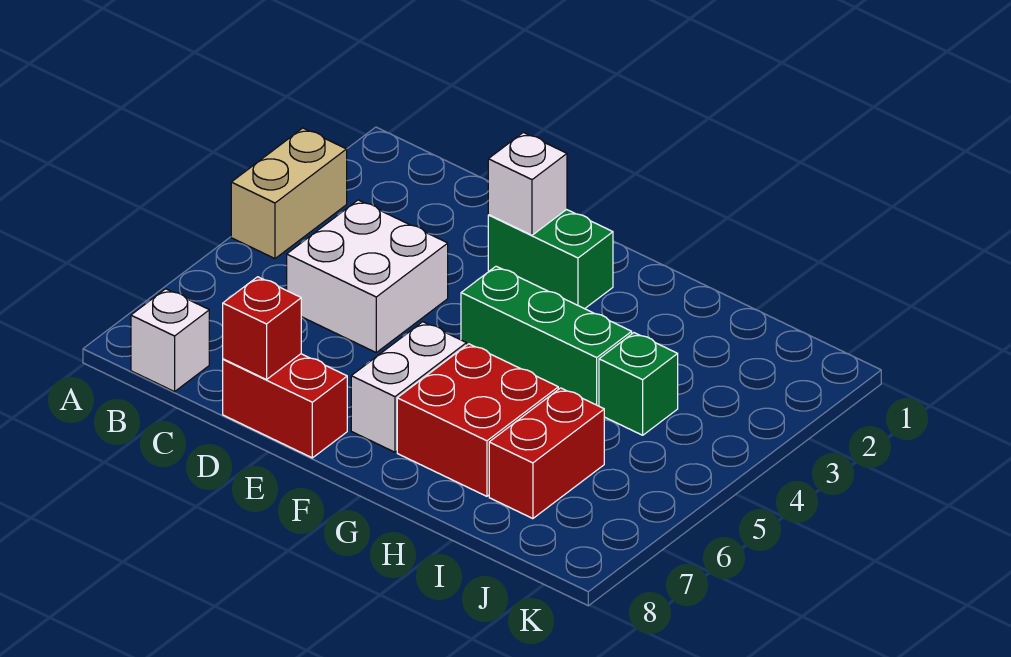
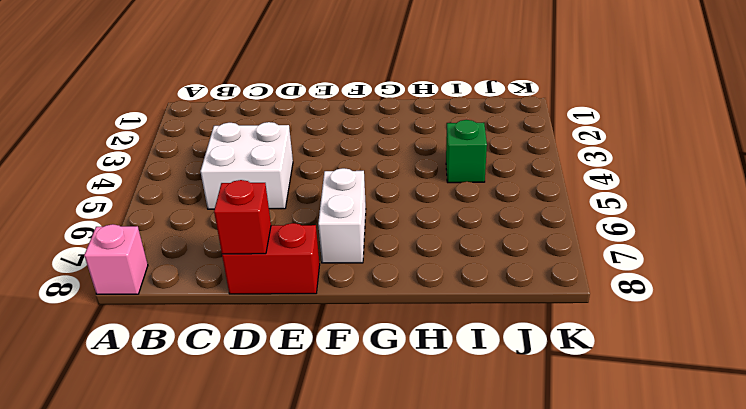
pink brick A8 level 1 -> none
none -> tan brick A3:A4 level 1
none -> white brick B8 level 1
none -> green brick E2:F2 level 1

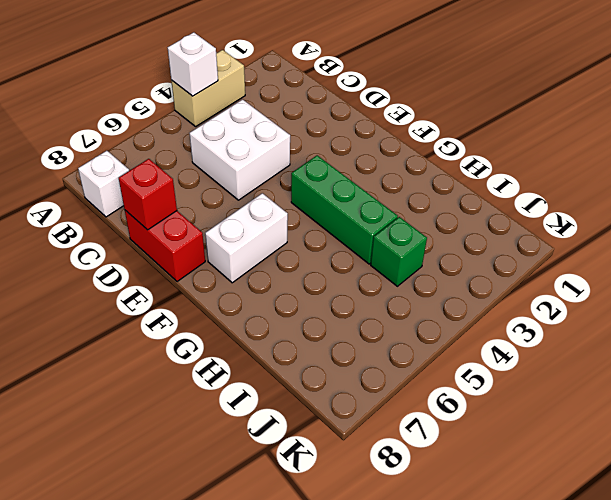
white brick A4 level 2 -> white brick E2 level 2
none -> green brick E2:F2 level 1
none -> red brick G6:H7 level 1
none -> red brick I6:I7 level 1

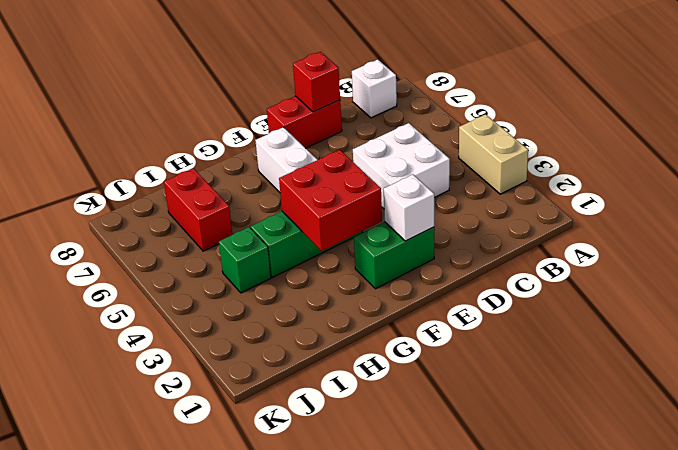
red brick F3:G4 level 2 -> red brick G6:H7 level 1

